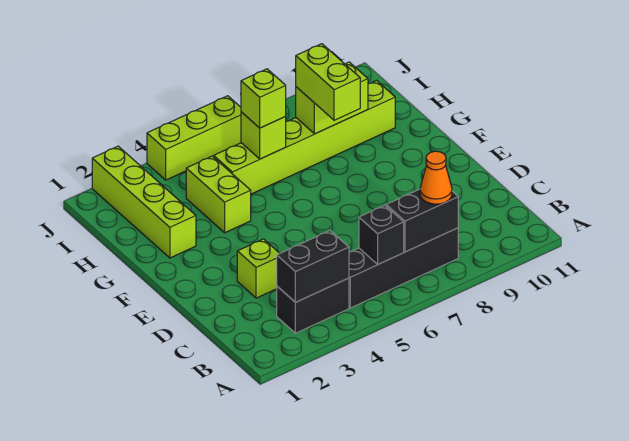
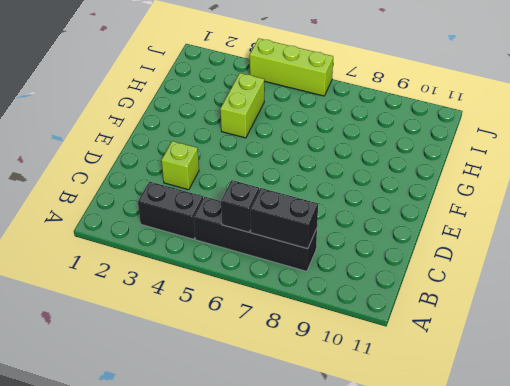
none -> lime brick G2:J2 level 1
none -> lime brick H5:H10 level 1
none -> black brick B3:B4 level 2

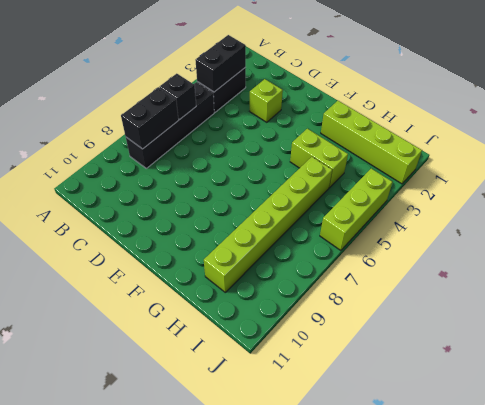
none -> lime brick H6 level 2
none -> lime brick H8:H9 level 2
none -> orange cone B8 level 3

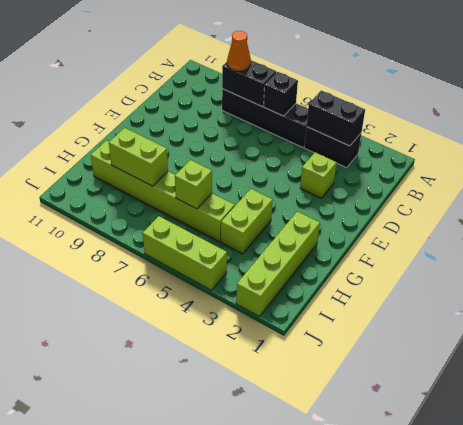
none -> lime brick G8:H8 level 3
none -> lime brick H6 level 3

